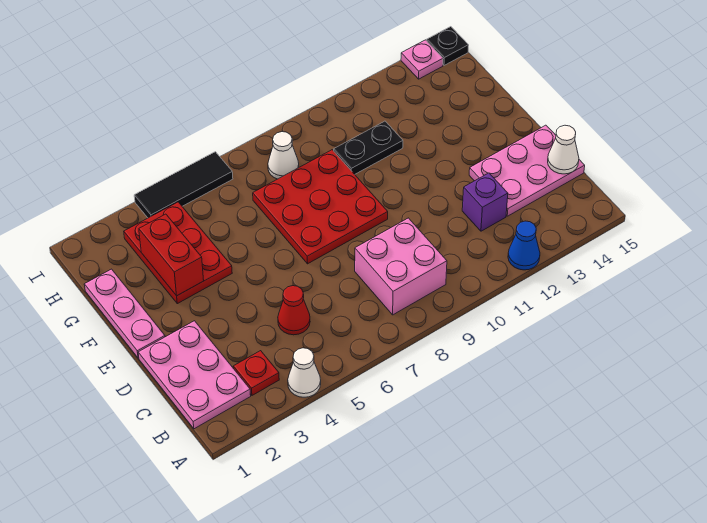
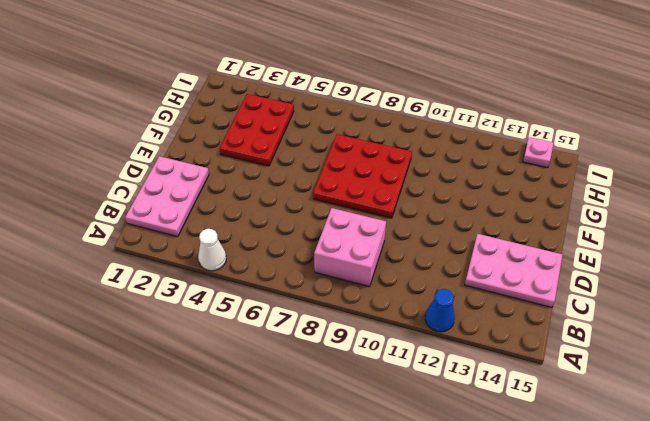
none -> red plate B3 level 1
none -> red cone C5 level 1
none -> purple brick C12 level 1

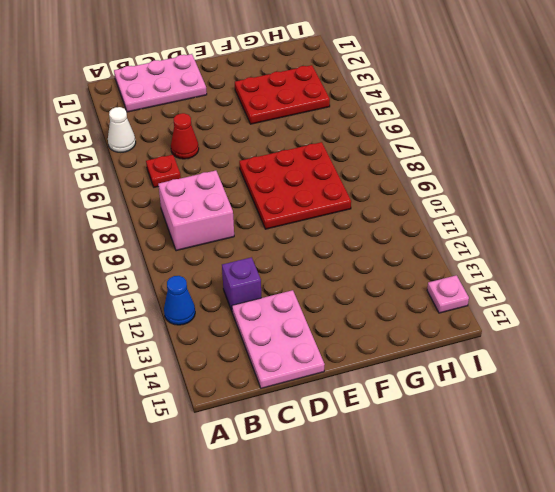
red plate B6 level 1 -> red plate B3 level 1
none -> pink plate E1:G1 level 1
none -> black plate G10:G11 level 1
none -> white cone H8 level 1

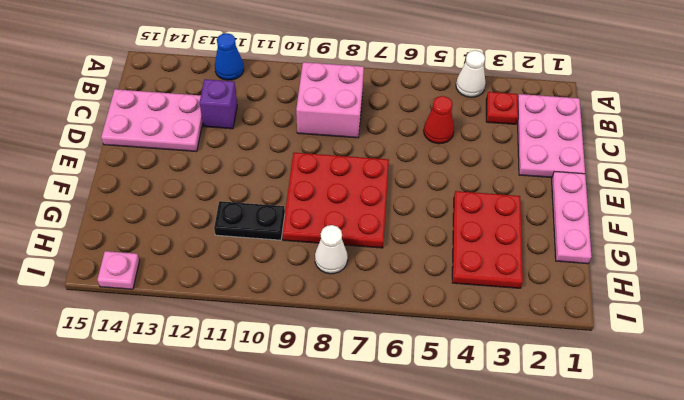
none -> black tile I4:I6 level 1
none -> black plate I15 level 1
none -> white cone C15 level 2

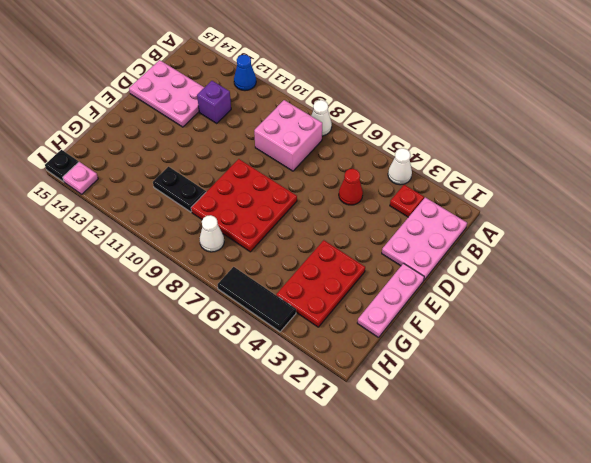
white cone A8 level 1 -> white cone C15 level 2
none -> red brick F3:G3 level 2

